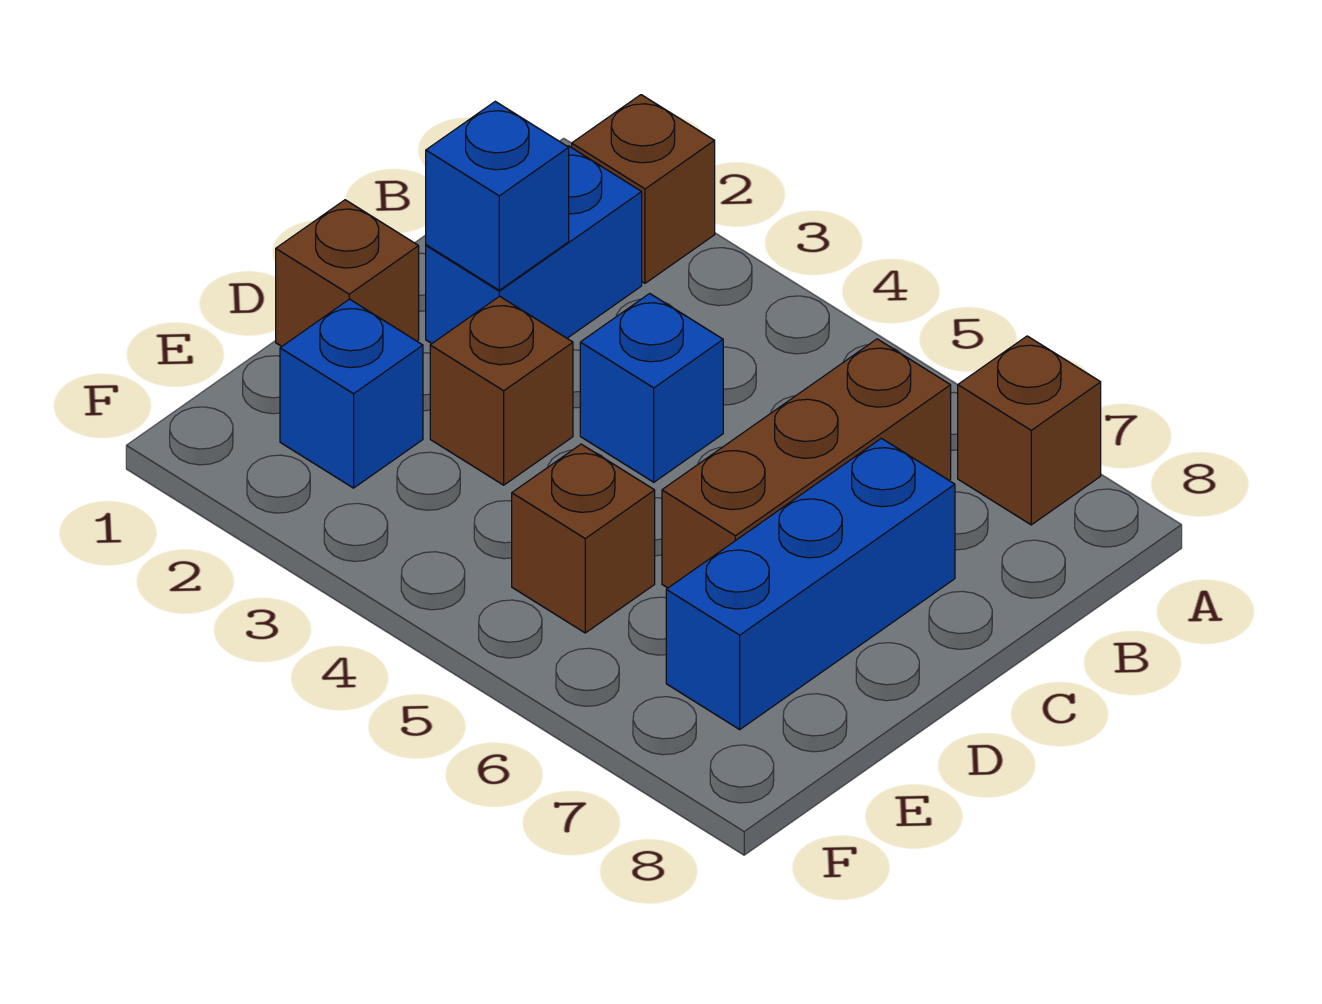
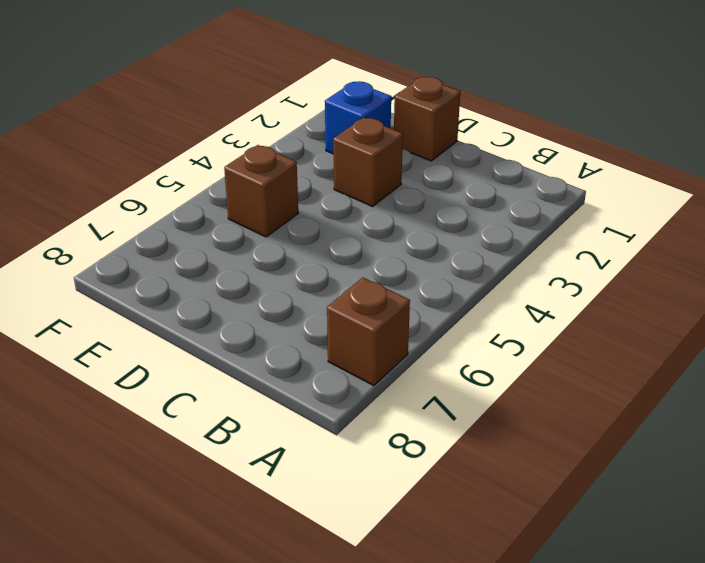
none -> brown brick A2 level 1
none -> blue brick B2:C2 level 1

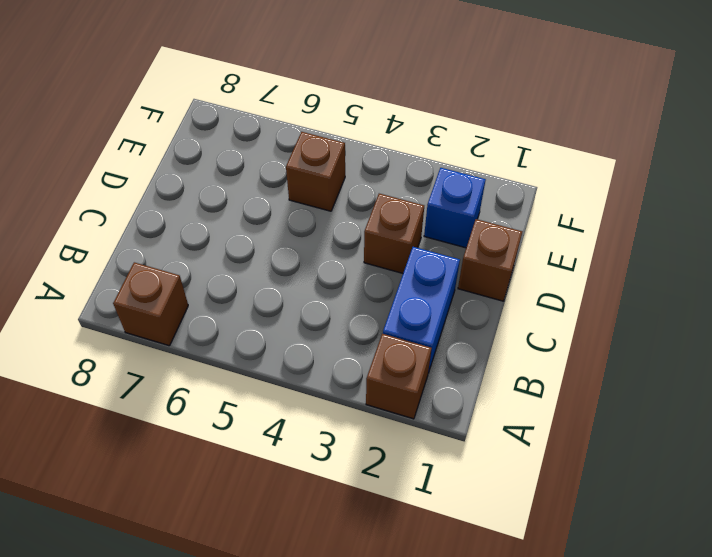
none -> brown brick B6:D6 level 1
none -> blue brick C4 level 1

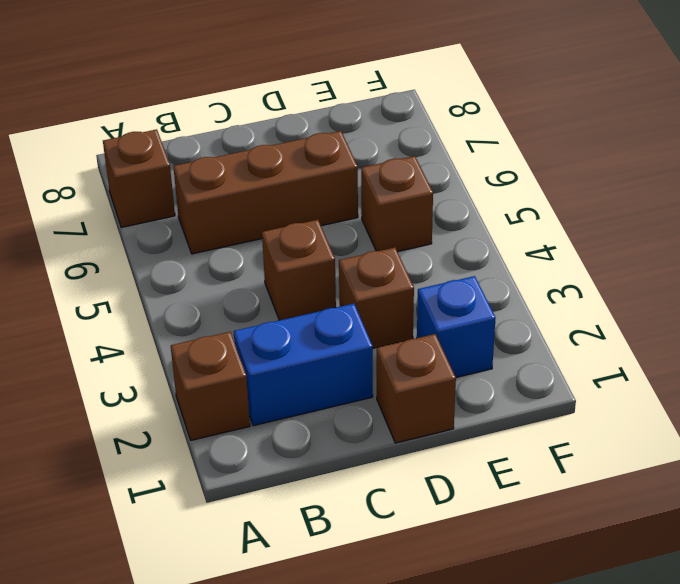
brown brick C4 level 1 -> blue brick C4 level 1
none -> blue brick C7:E7 level 1
none -> blue brick C2 level 2

